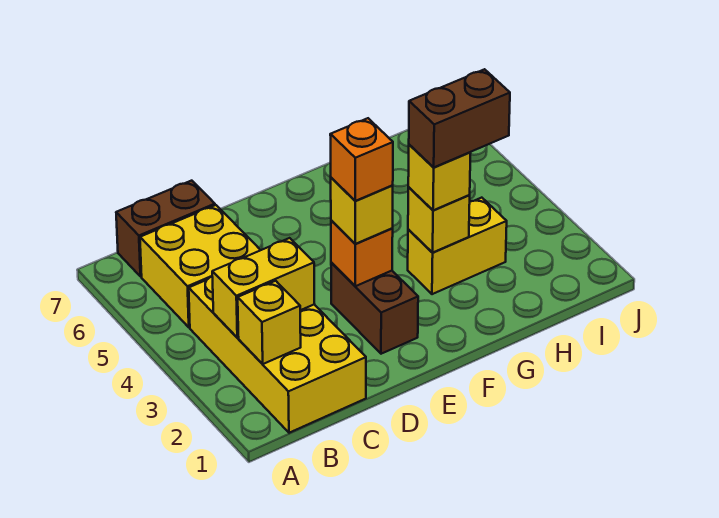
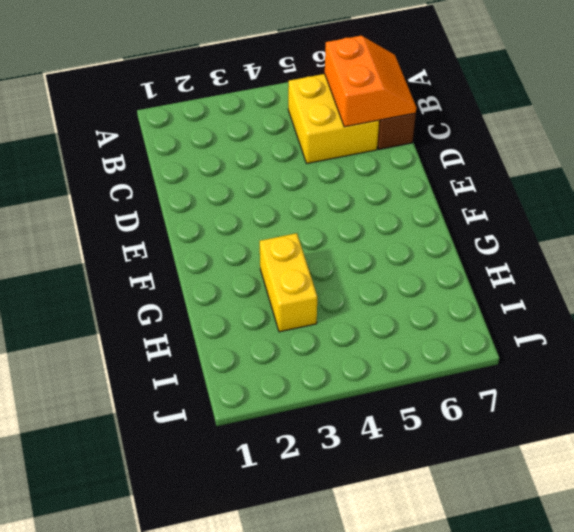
orange slope B6:C7 level 2 top 6 -> none
none -> yellow brick B1:C4 level 1
none -> brown brick E2:E3 level 1
none -> yellow brick B2 level 2

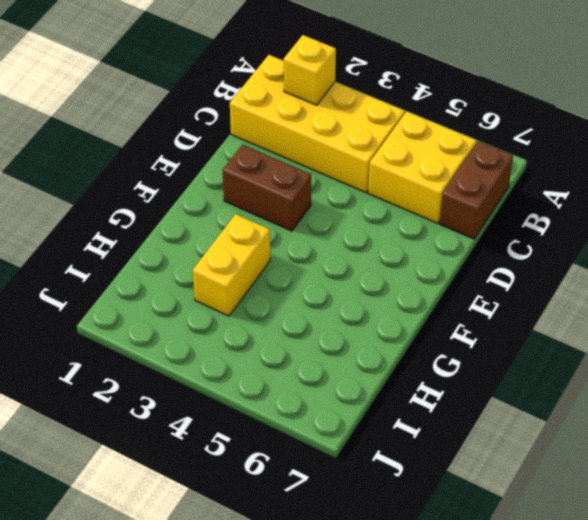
none -> yellow brick B3:C3 level 2
none -> orange brick E3 level 2
none -> yellow brick G3 level 2

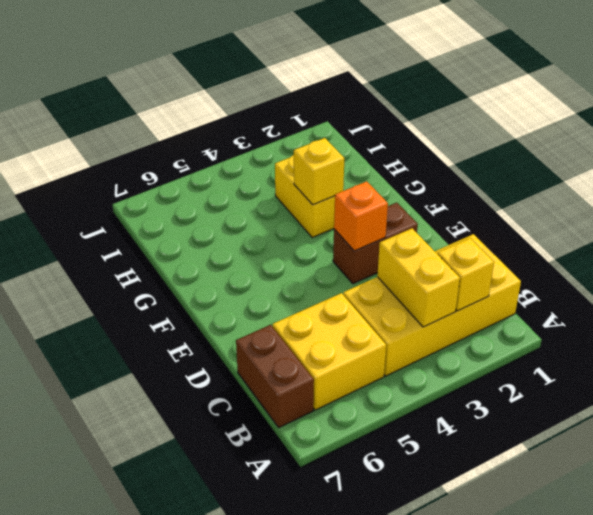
none -> yellow brick E3 level 3
none -> yellow brick G3 level 3
none -> orange brick E3 level 4

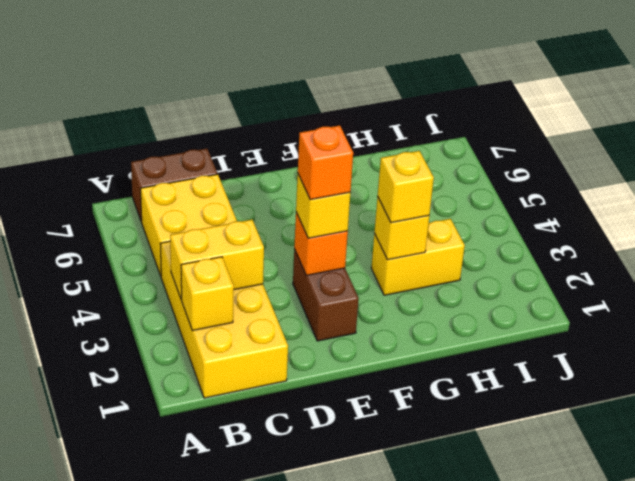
none -> brown brick G3:H3 level 4

